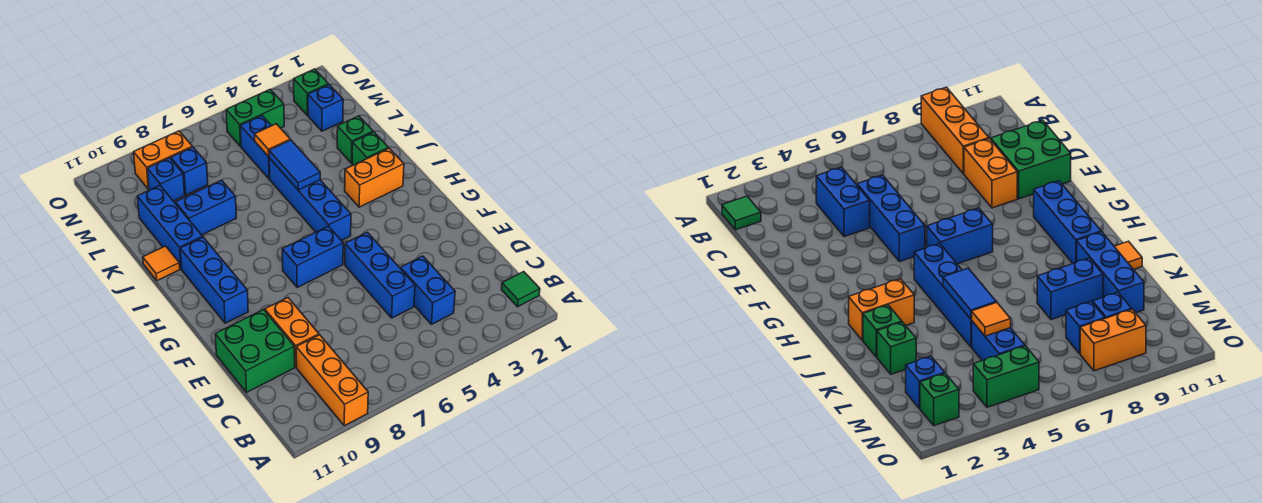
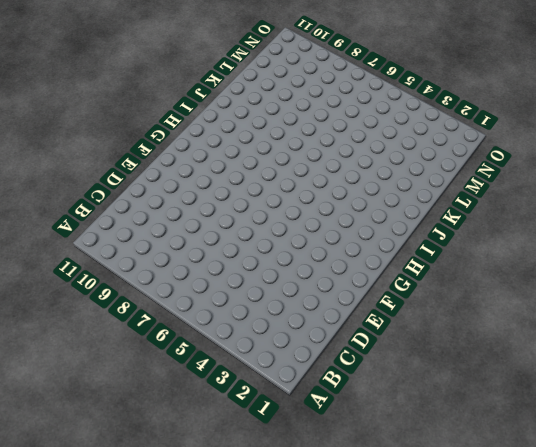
none -> orange brick A9:C9 level 1
none -> green tile B1 level 1
none -> blue brick C4:D4 level 1

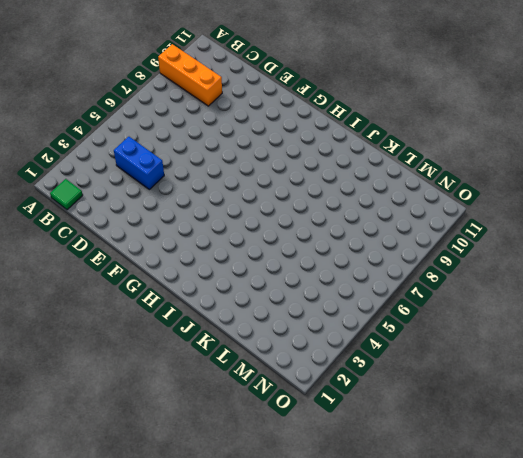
none -> blue brick D5:F5 level 1
none -> orange brick D9:E9 level 1
none -> green brick D10:E11 level 1

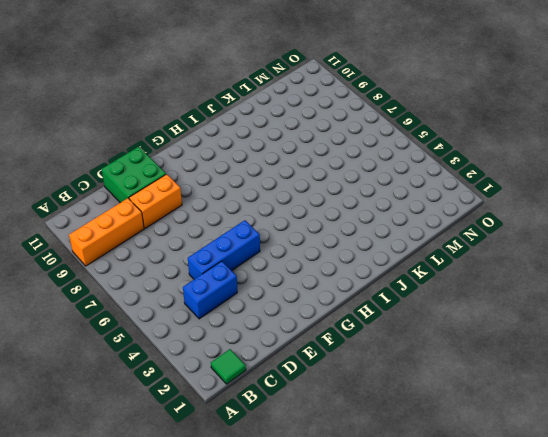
none -> blue brick G6:G7 level 1
none -> blue brick G10:I10 level 1
none -> blue brick H5:K5 level 1

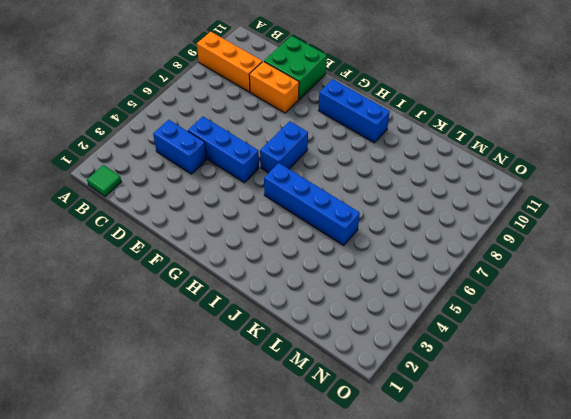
none -> orange brick I2:I3 level 1
none -> green brick J2 level 1
none -> blue brick J10:L10 level 1

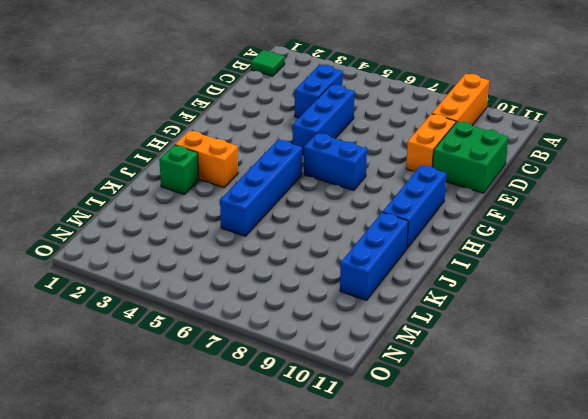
none -> orange tile J11 level 1
none -> green brick K2 level 1
none -> blue brick K8:K9 level 1

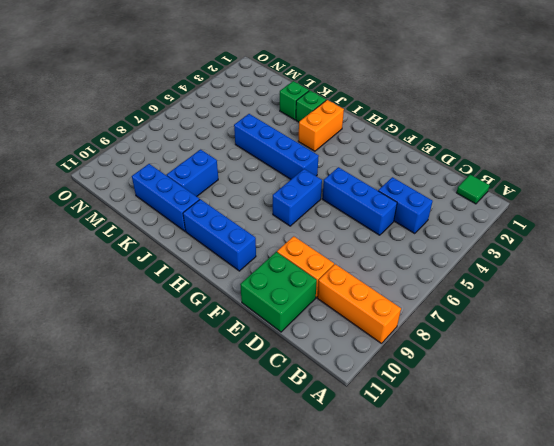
none -> orange tile J11 level 1
none -> blue brick L5:M5 level 1
none -> blue brick M2 level 1

